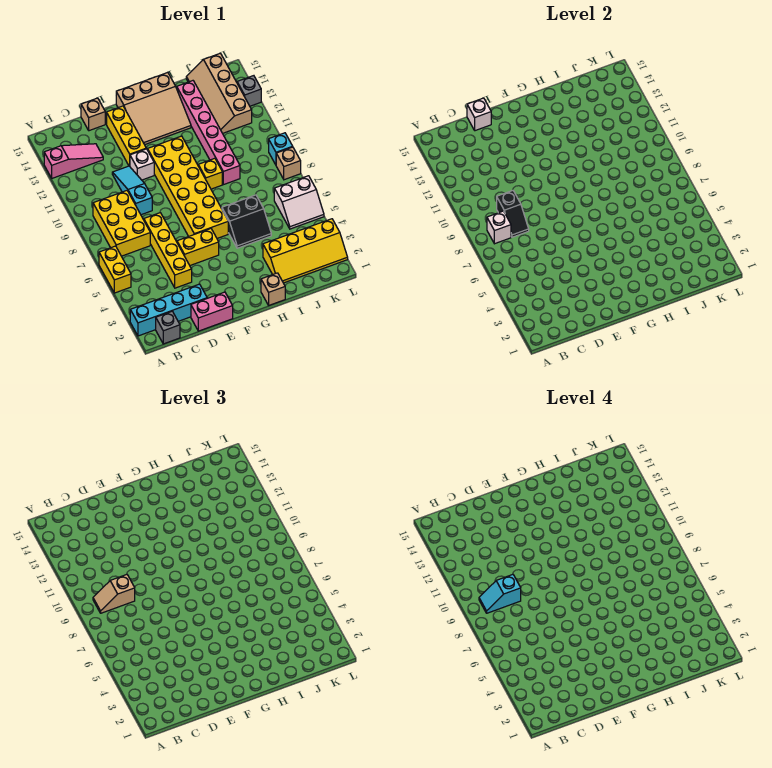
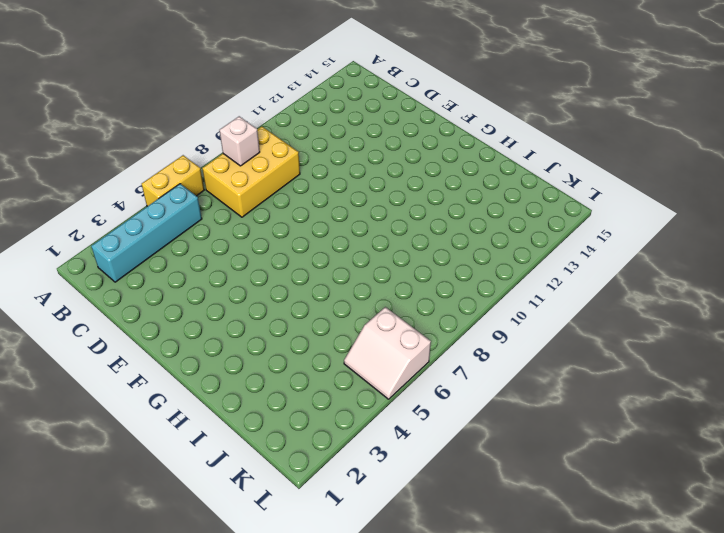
cyan brick B2:B5 level 1 -> cyan brick A2:D2 level 1
none -> pink slope A13:C13 level 1 top A
none -> grey brick B1 level 1
none -> pink brick D1:E1 level 1

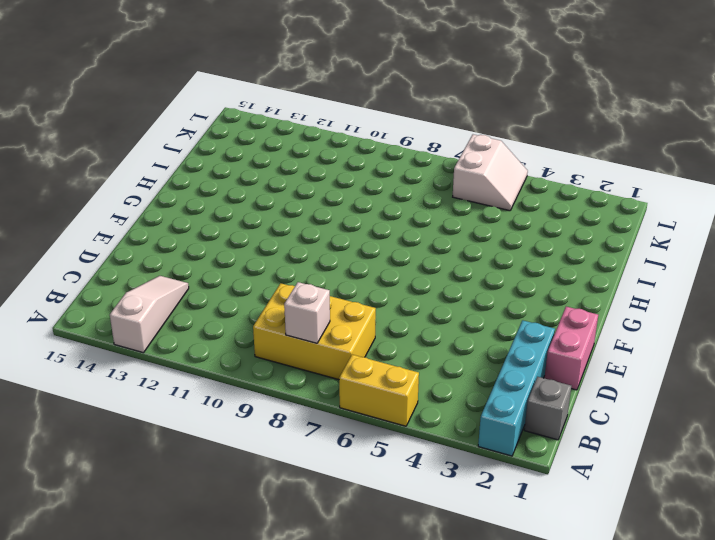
white slope A13:C13 level 1 top A -> pink slope A13:C13 level 1 top A
none -> yellow brick D4:D7 level 1
none -> cyan slope D9:D11 level 1 top 9
none -> tan brick D15 level 1

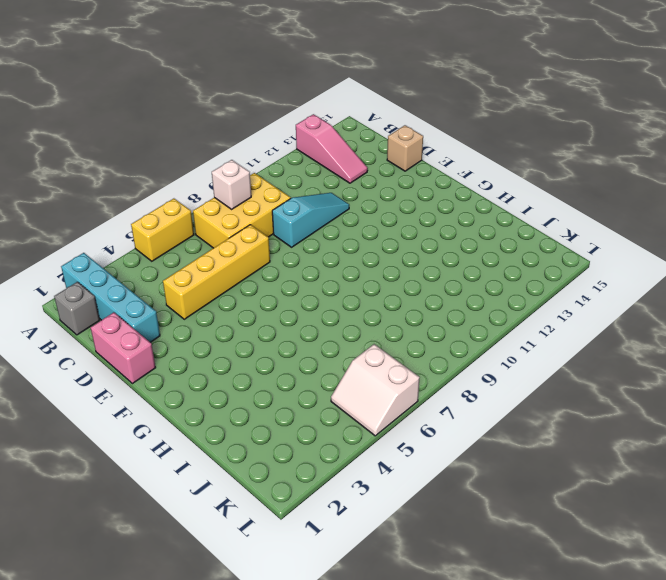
none -> yellow brick E5:F5 level 1
none -> white brick E11 level 1
none -> yellow brick E12:E14 level 1

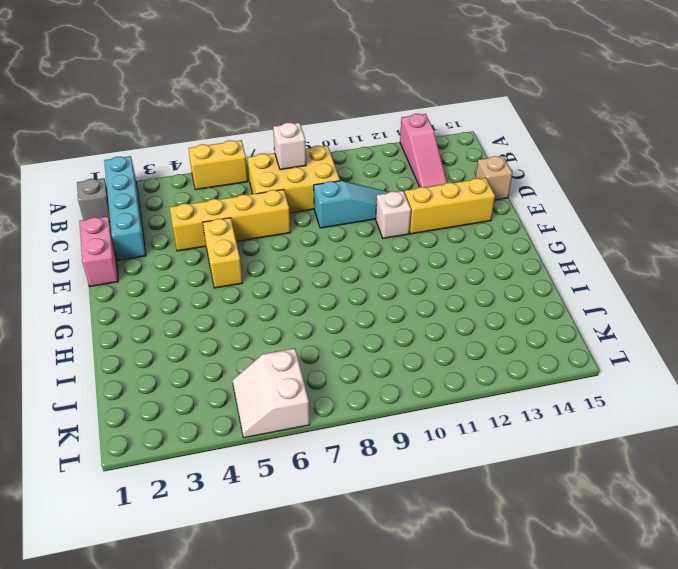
none -> yellow brick F6:G11 level 1
none -> tan slope F13:H15 level 1 top 15
none -> tan brick H1 level 1

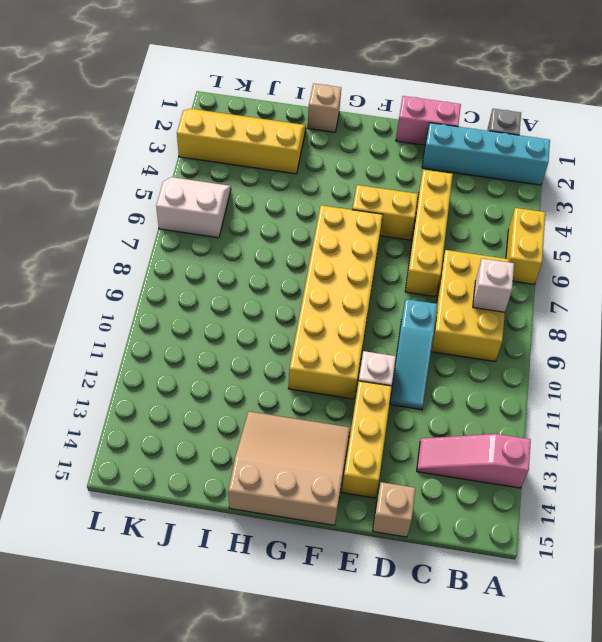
none -> black slope H5:I6 level 1 top 6
none -> yellow brick H9 level 1
none -> pink brick I9:I14 level 1

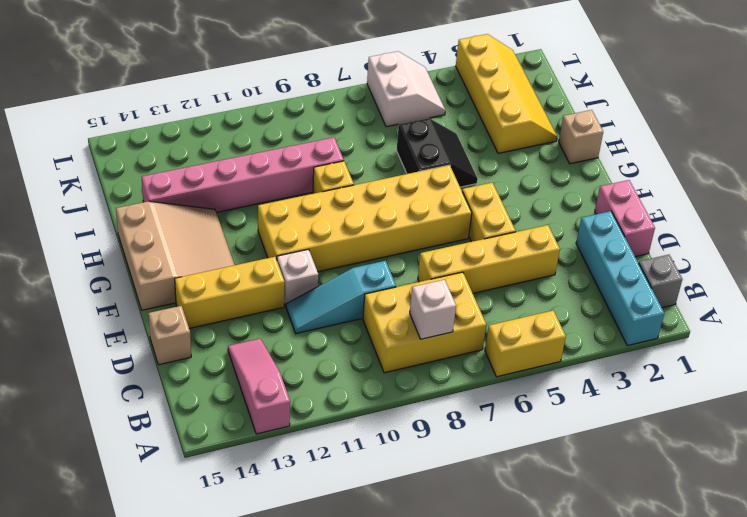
none -> tan slope J12:K15 level 1 top K
none -> tan brick L8 level 1
none -> cyan brick L9 level 1

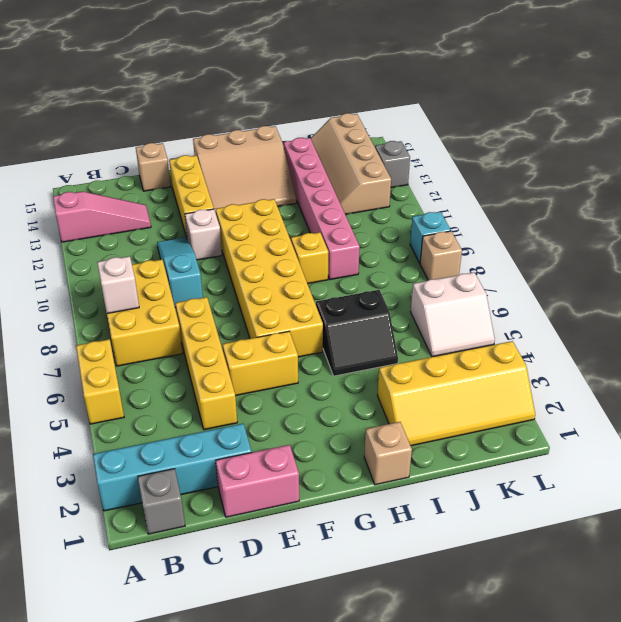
none -> black slope C8:C9 level 2 top 9
none -> white brick D15 level 2
none -> tan slope B9:C9 level 3 top C

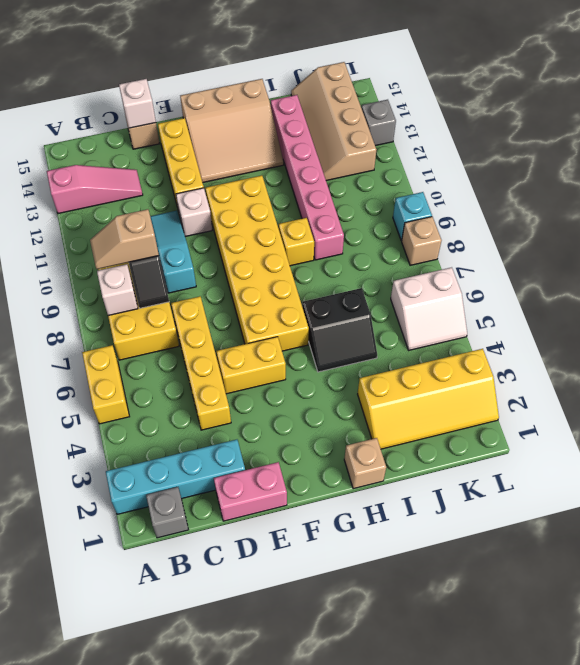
none -> cyan slope B9:C9 level 4 top C

